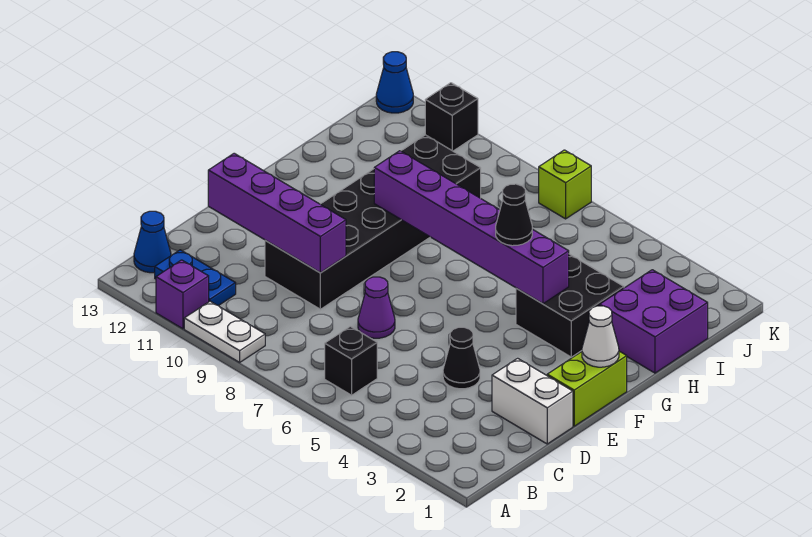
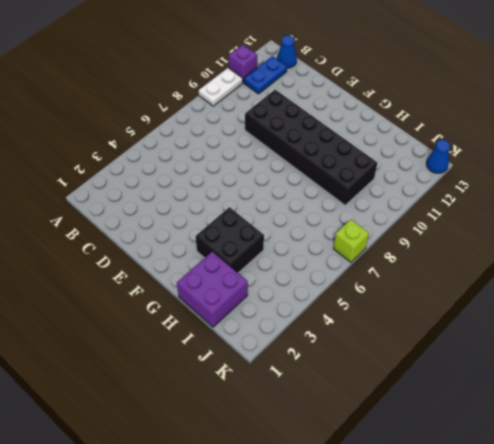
none -> black brick B6 level 1
none -> white brick D1:D2 level 1
none -> black cone D4 level 1

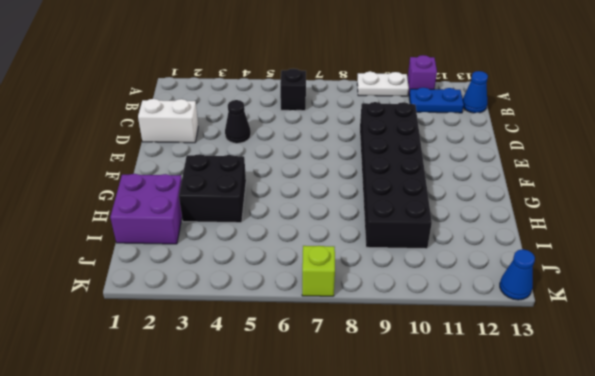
none -> purple cone D7 level 1
none -> lime brick E1:F1 level 1
none -> black brick K11 level 1

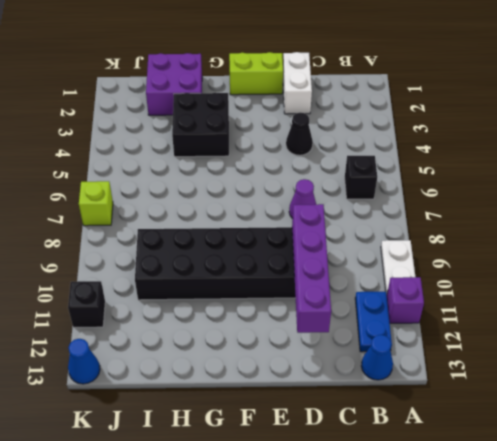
none -> white cone F1 level 2
none -> purple brick G4:G9 level 2
none -> black cone G5 level 3

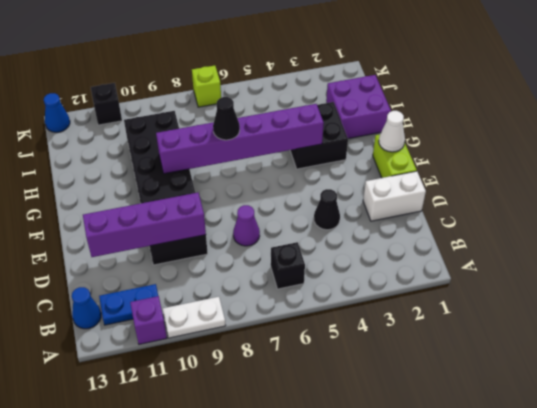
black cone G7 level 3 -> black cone G5 level 3

